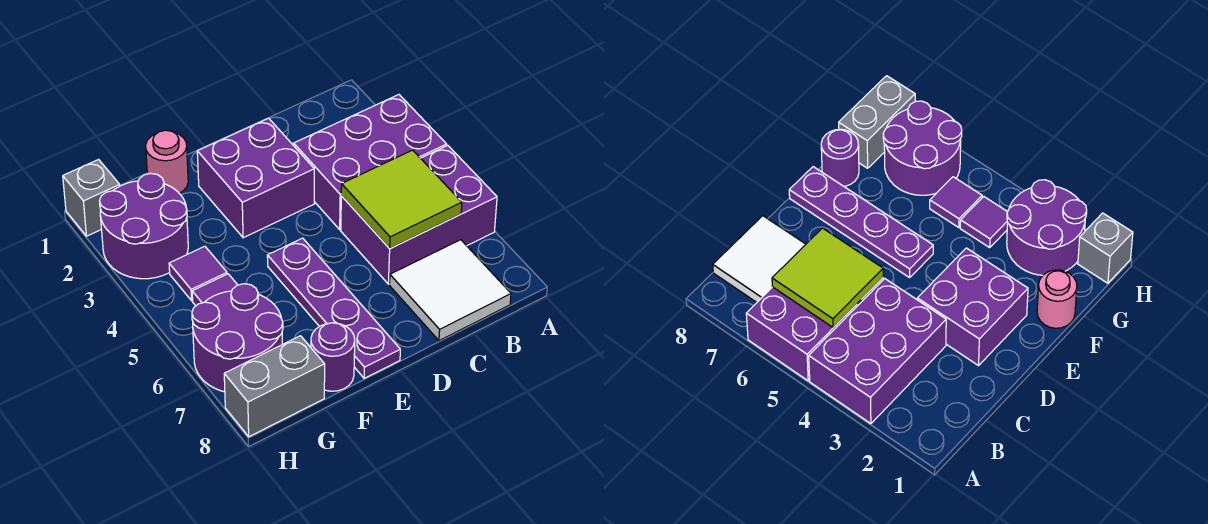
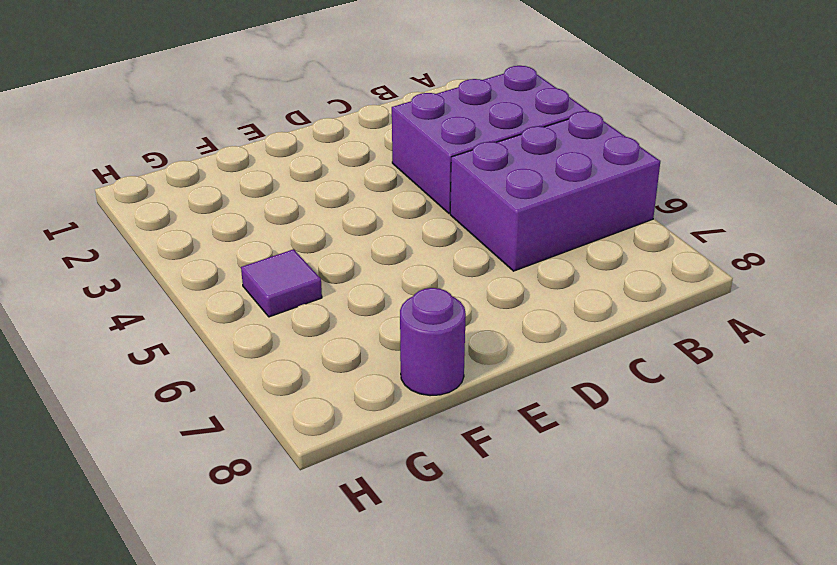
none -> white tile B7:C8 level 1
none -> purple brick D2:E3 level 1
none -> purple plate E5:E8 level 1

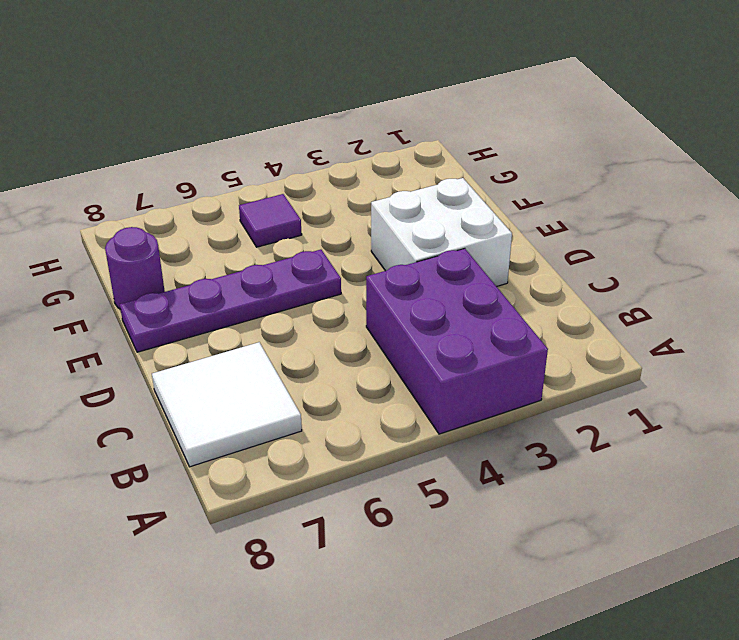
white brick D2:E3 level 1 -> purple brick D2:E3 level 1
none -> purple brick A5:C6 level 1
none -> pink round brick F1 level 1
none -> purple round brick G2:H3 level 1

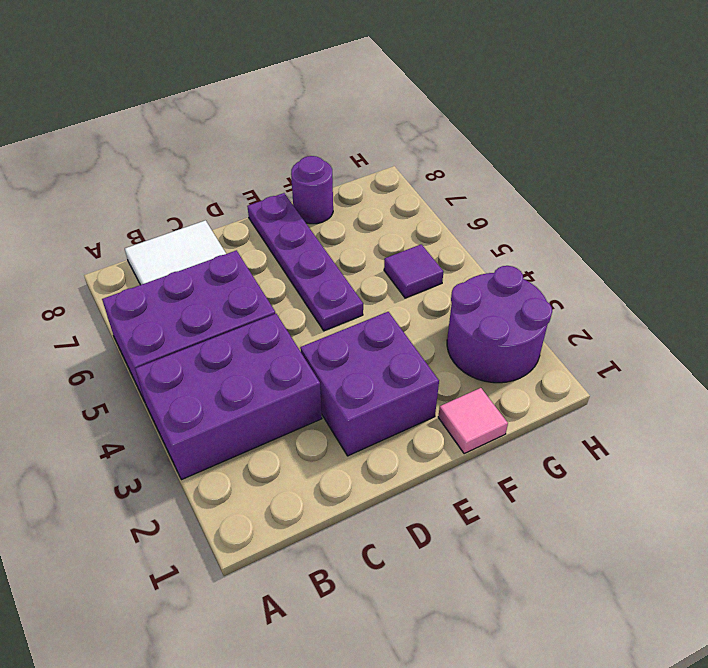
pink tile F1 level 1 -> pink round brick F1 level 1
none -> purple tile G4 level 1
none -> purple round brick G6:H7 level 1
none -> grey brick G8:H8 level 1

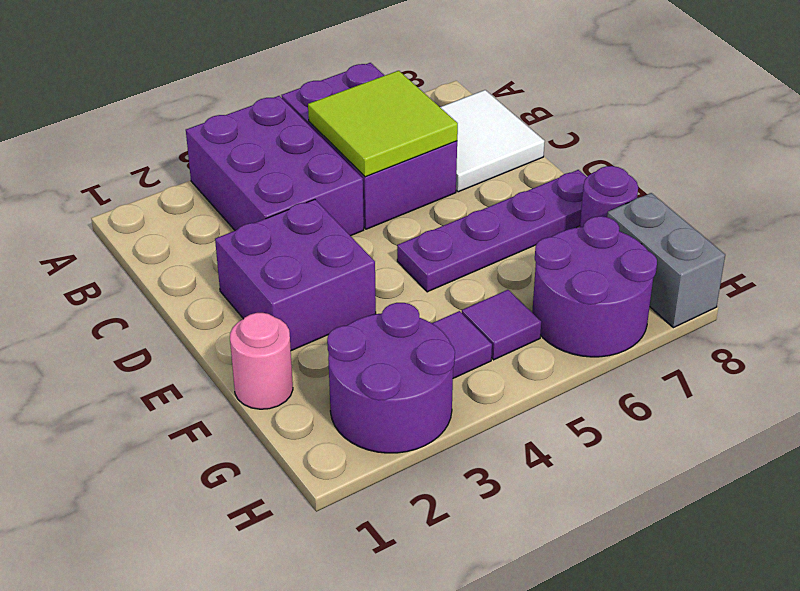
none -> grey brick H1 level 1

